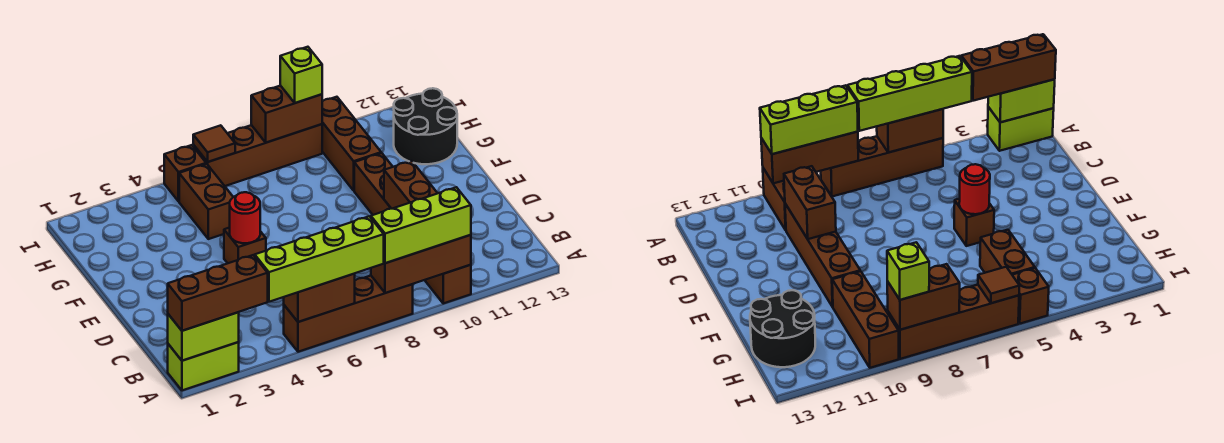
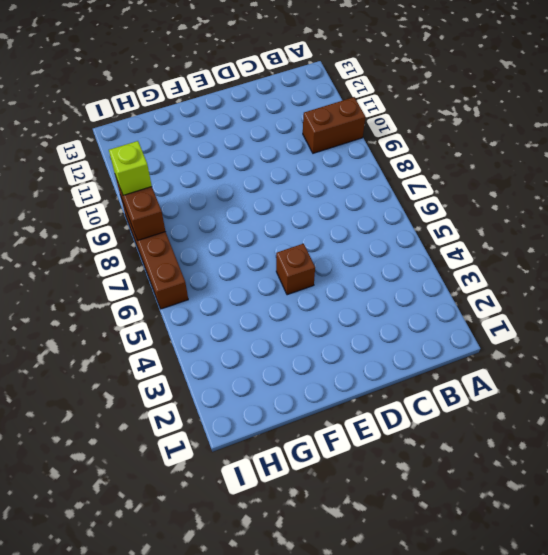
none -> lime brick A1:A2 level 1
none -> brown brick A5:A8 level 1
none -> brown brick C10:F10 level 1

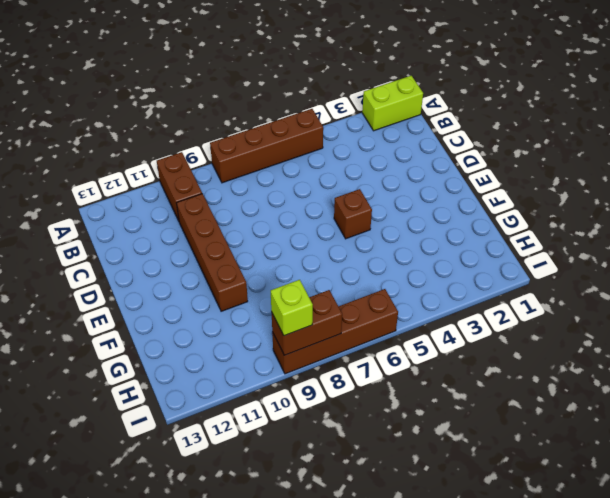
none -> brown brick G5:H5 level 1
none -> brown brick G10:I10 level 1
none -> black round brick G12:H13 level 1

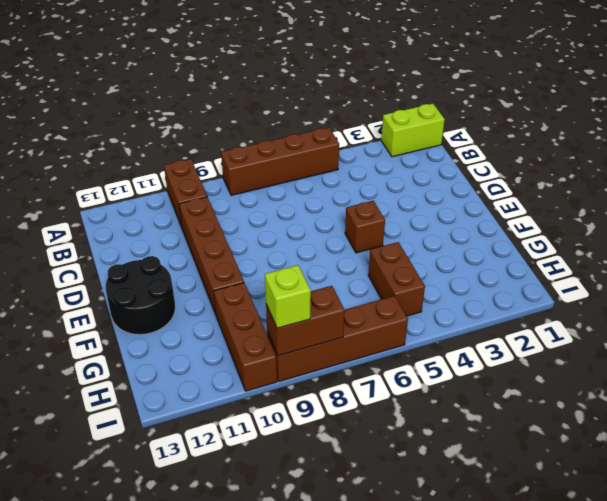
black round brick E12:F13 level 1 -> black round brick G12:H13 level 1
none -> brown brick I5 level 1
none -> lime brick A1:A2 level 2
none -> brown brick A5:A6 level 2

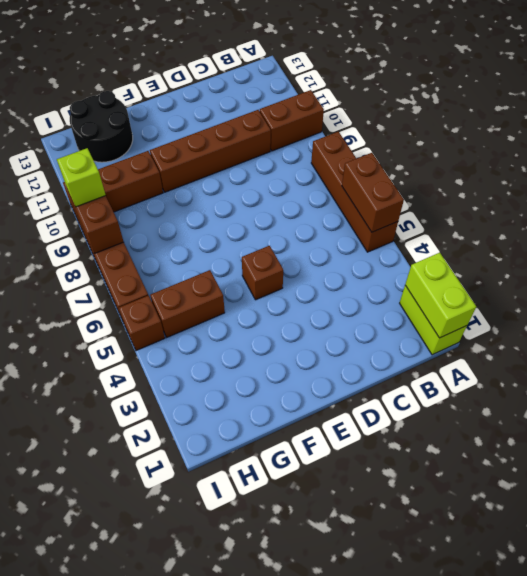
none -> brown brick A8:A10 level 2
none -> brown brick C10:D10 level 2
none -> red round brick E5 level 2

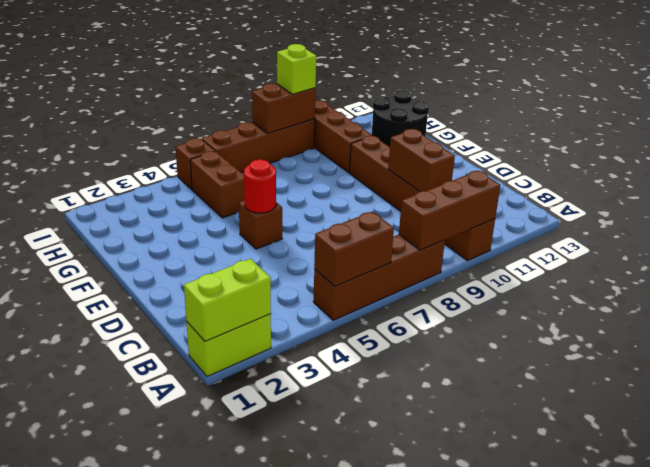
none -> brown tile I6 level 2
none -> brown brick A1:A3 level 3
none -> lime brick A4:A7 level 3

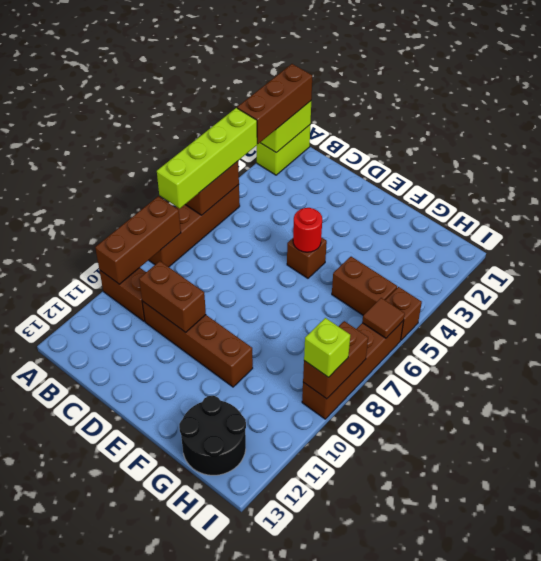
none -> brown brick G10:I10 level 1
none -> lime brick A8:A10 level 3

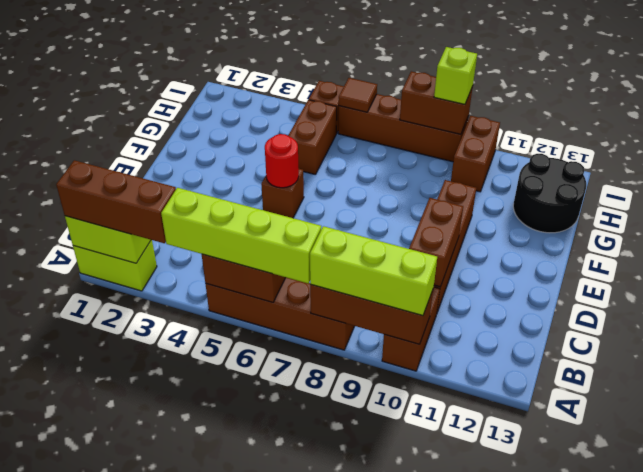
brown brick H10:I10 level 1 -> brown brick G10:I10 level 1

